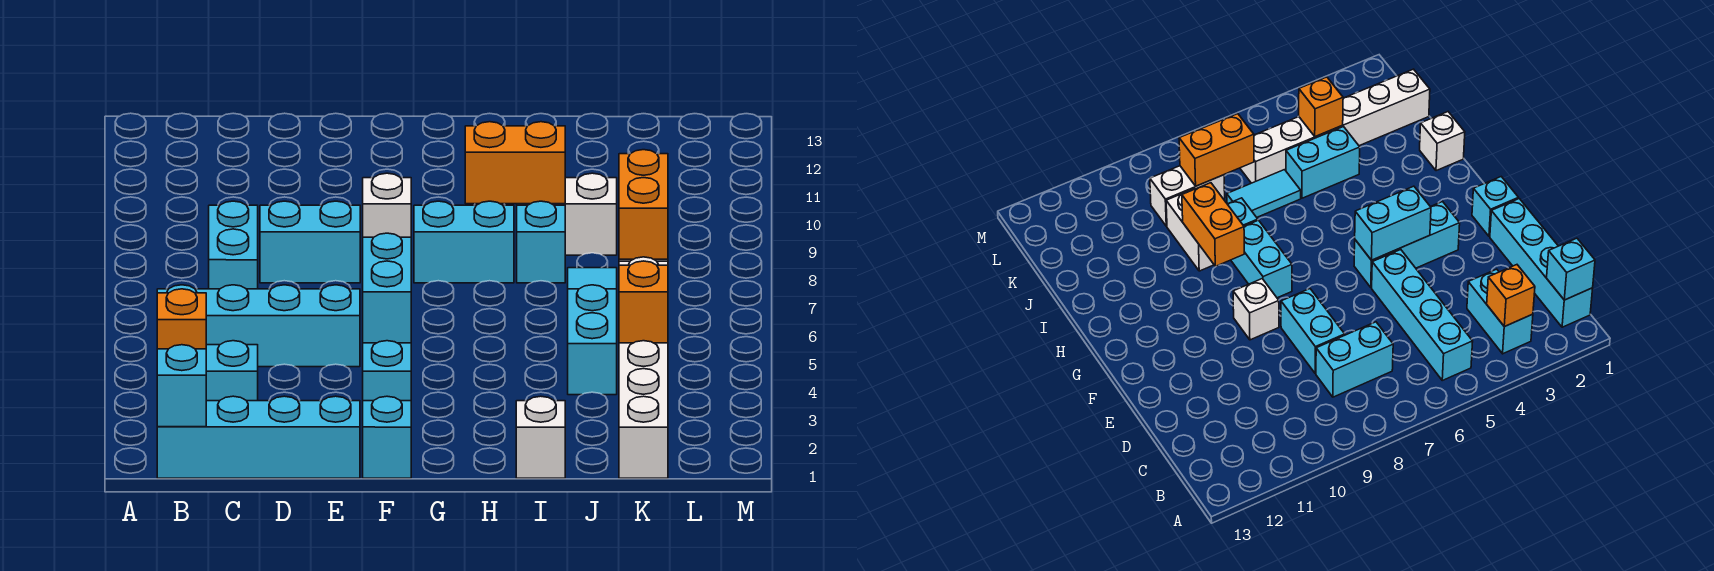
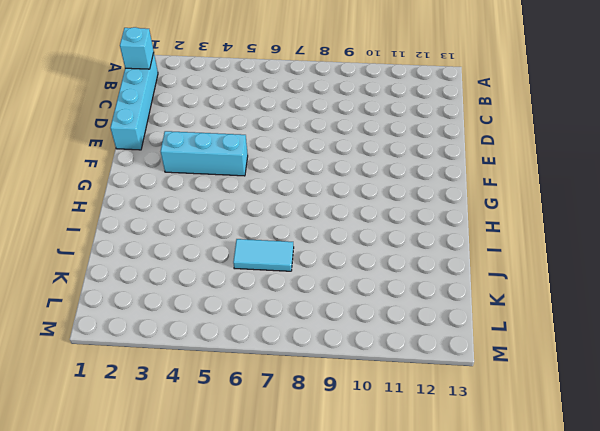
none -> cyan brick B3:C3 level 1
none -> cyan brick B5:E5 level 1
none -> cyan brick C7:C8 level 1

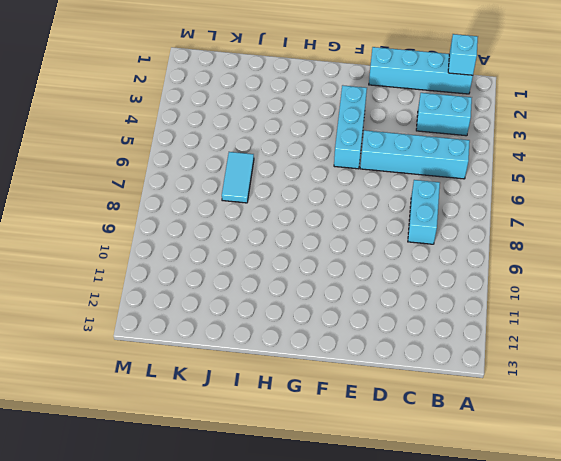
none -> cyan brick D8:E8 level 1
none -> cyan brick F1 level 1
none -> white brick F9 level 1

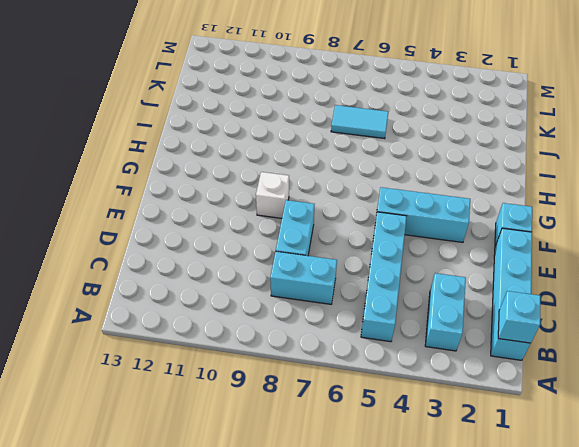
none -> cyan brick G8:H8 level 1
none -> white brick I1 level 1
none -> cyan brick I8 level 1

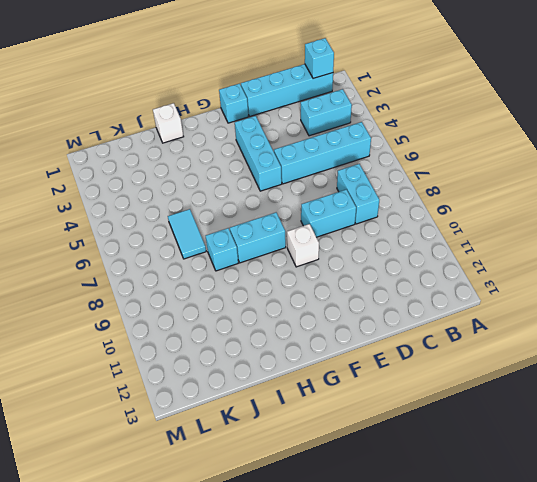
none -> white brick I9:J9 level 1
none -> cyan brick J4:J5 level 1
none -> white brick K1:K6 level 1

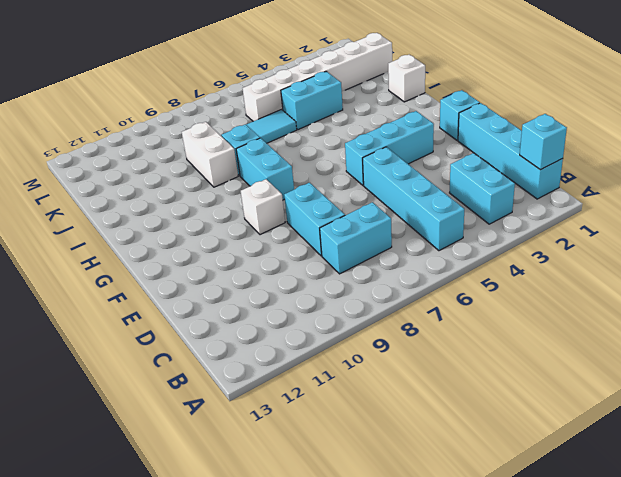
none -> white brick K8:K9 level 1
none -> orange brick B3 level 2
none -> cyan brick F4:F5 level 2

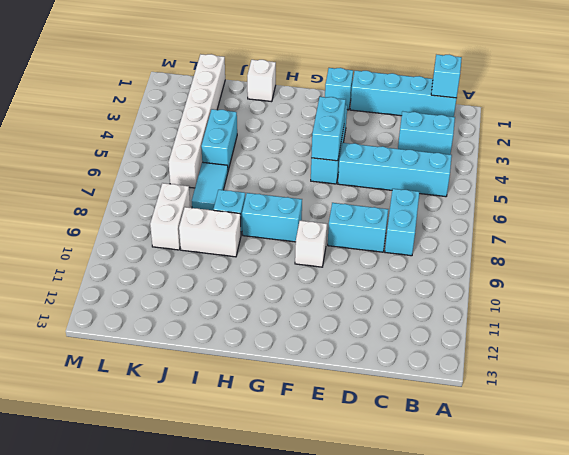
none -> orange brick B3 level 2
none -> orange brick H9:I9 level 2
none -> orange brick K4 level 2

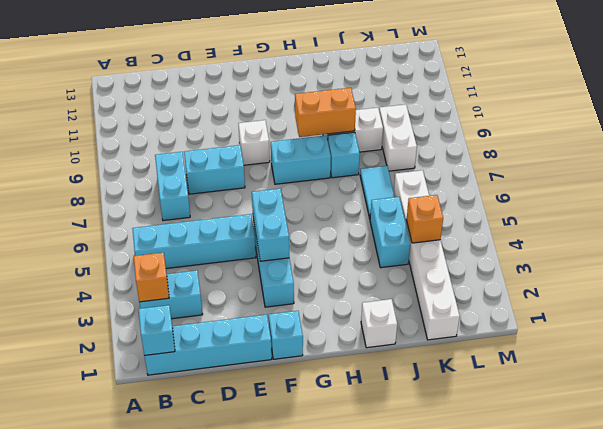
none -> orange brick K7:K8 level 2

